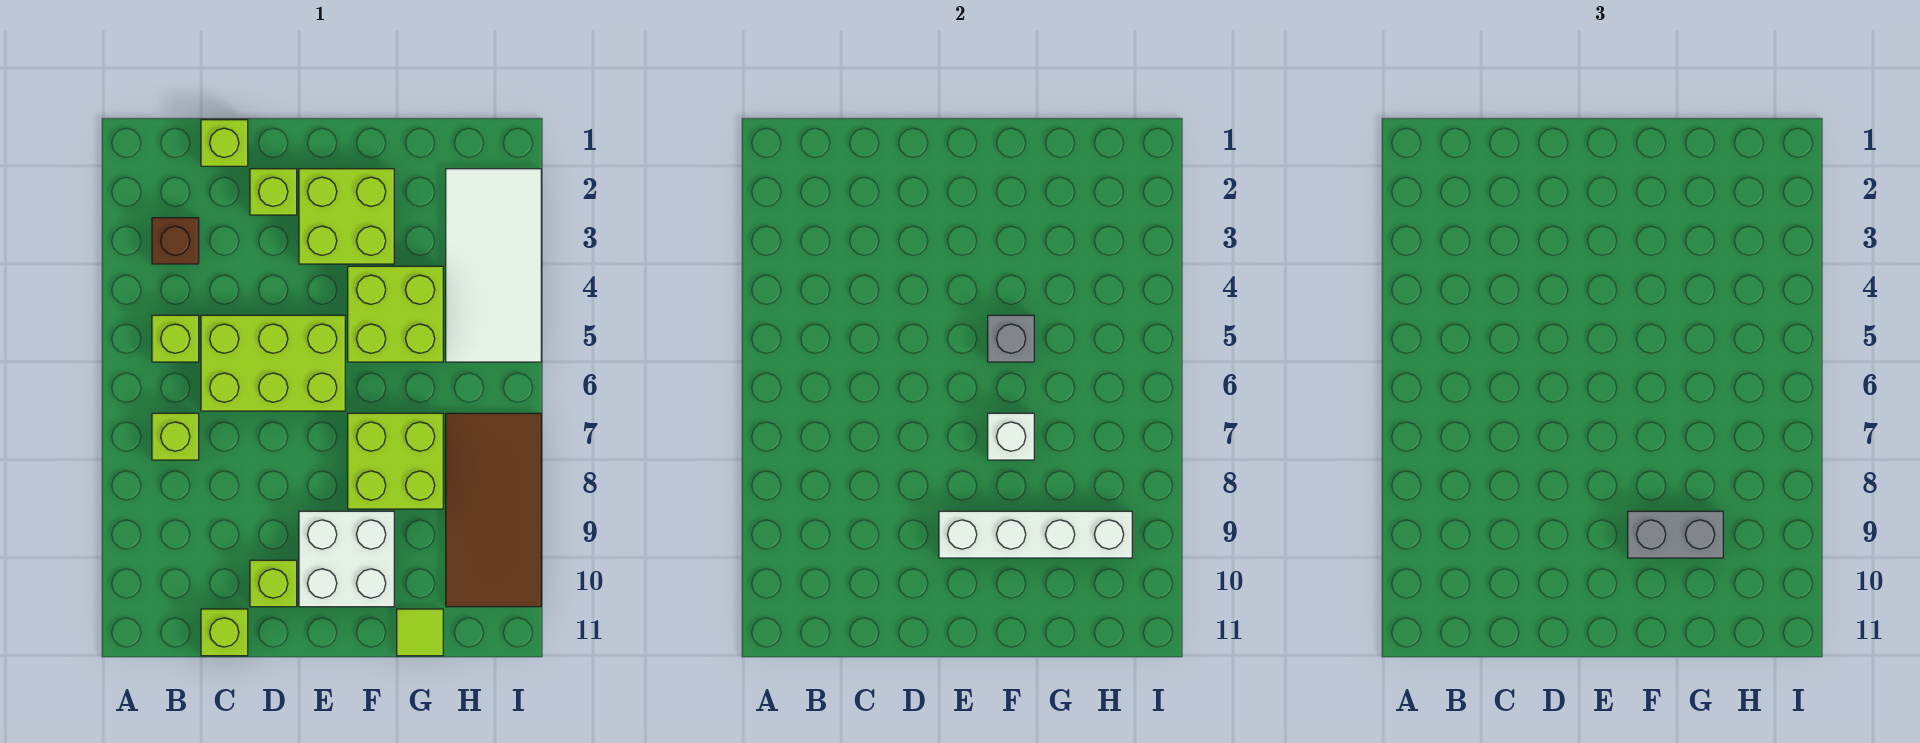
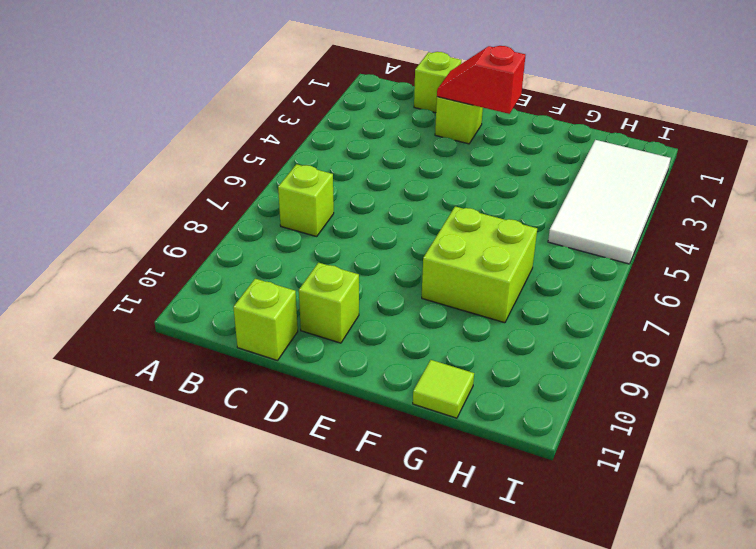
red slope D2:E2 level 2 top E -> none
none -> brown brick B3 level 1
none -> lime brick B5 level 1
none -> lime brick C5:E6 level 1

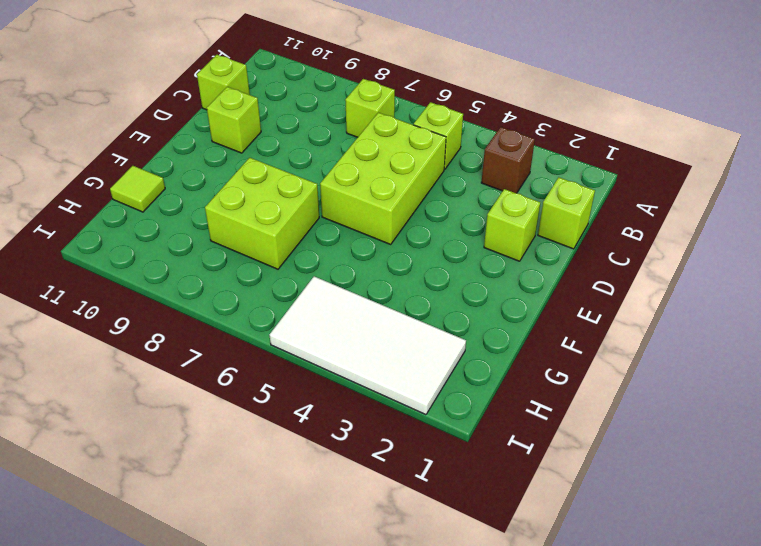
none -> lime brick E2:F3 level 1
none -> white brick E9:F10 level 1
none -> lime brick F4:G5 level 1

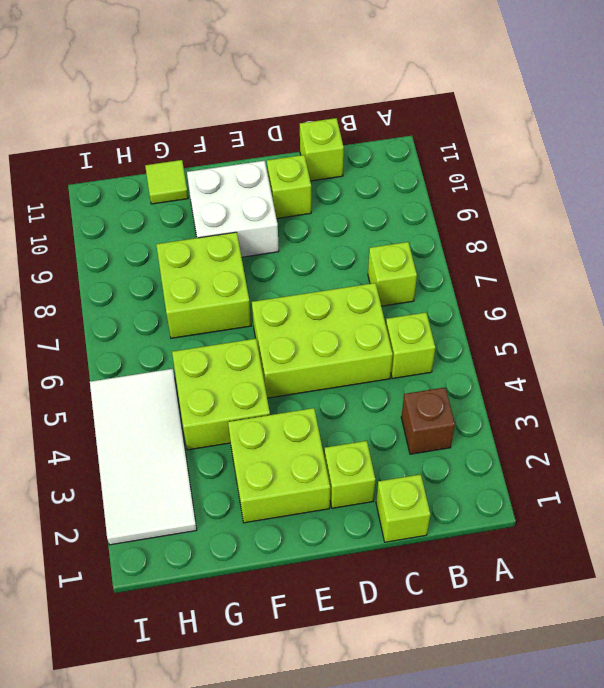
none -> brown tile H7:I10 level 1
none -> white brick E9:H9 level 2
none -> grey brick F5 level 2

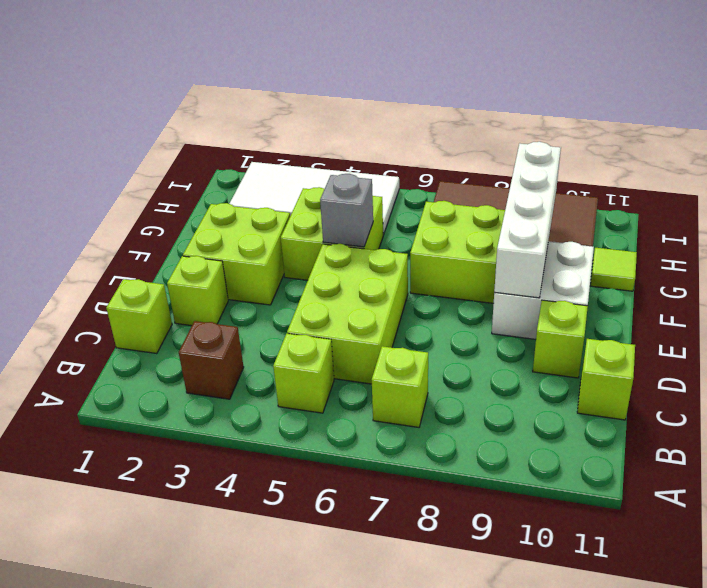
none -> white brick F7 level 2
none -> grey brick F9:G9 level 3

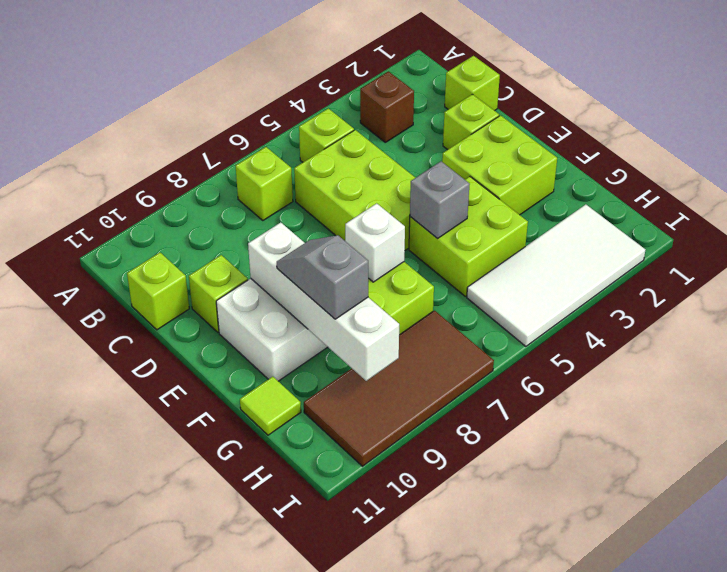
grey slope F9:G9 level 3 top G -> grey brick F9:G9 level 3

